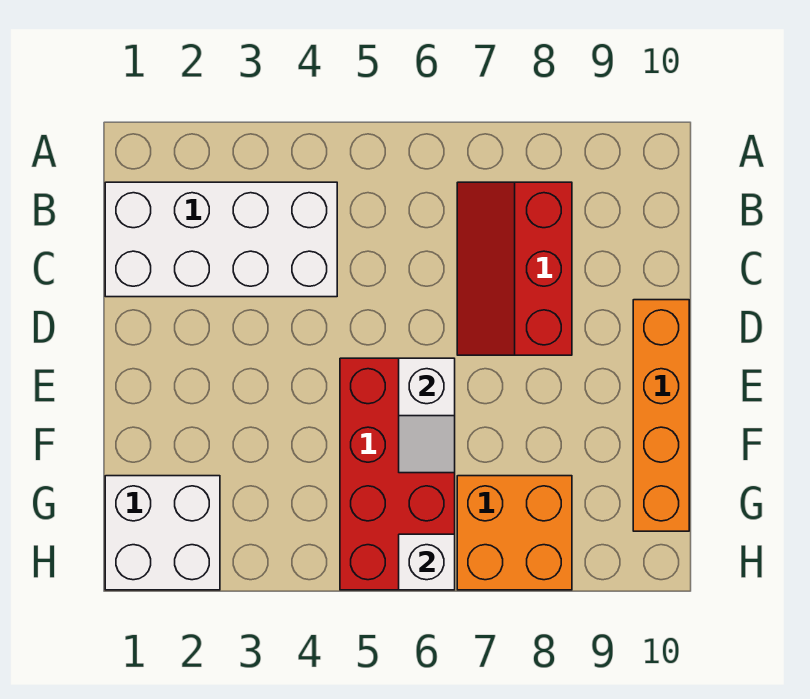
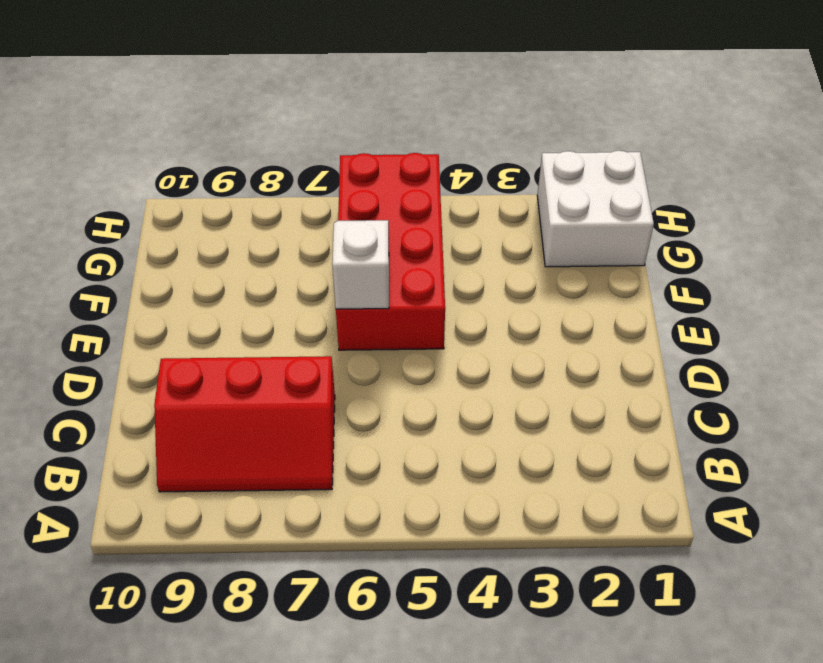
red slope B7:C9 level 1 top C -> red slope B7:D8 level 1 top 8
none -> white brick B1:C4 level 1
none -> orange brick D10:G10 level 1

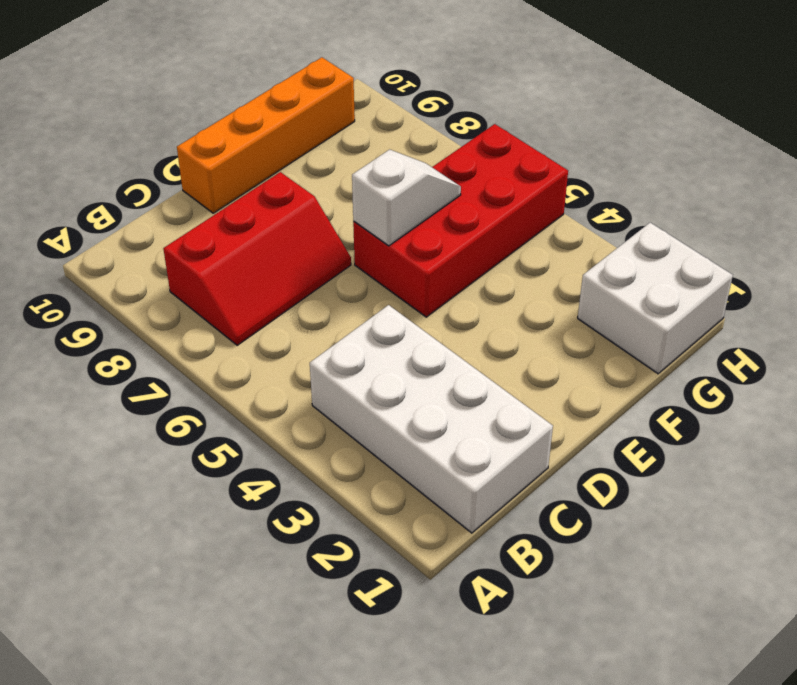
none -> orange brick G7:H8 level 1
none -> white brick H6 level 2

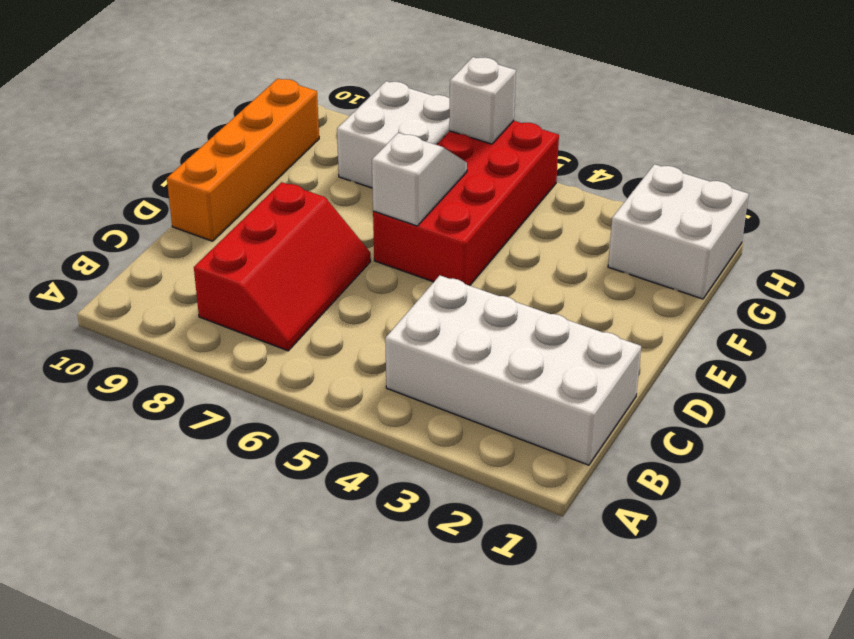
white brick G7:H8 level 1 -> orange brick G7:H8 level 1

